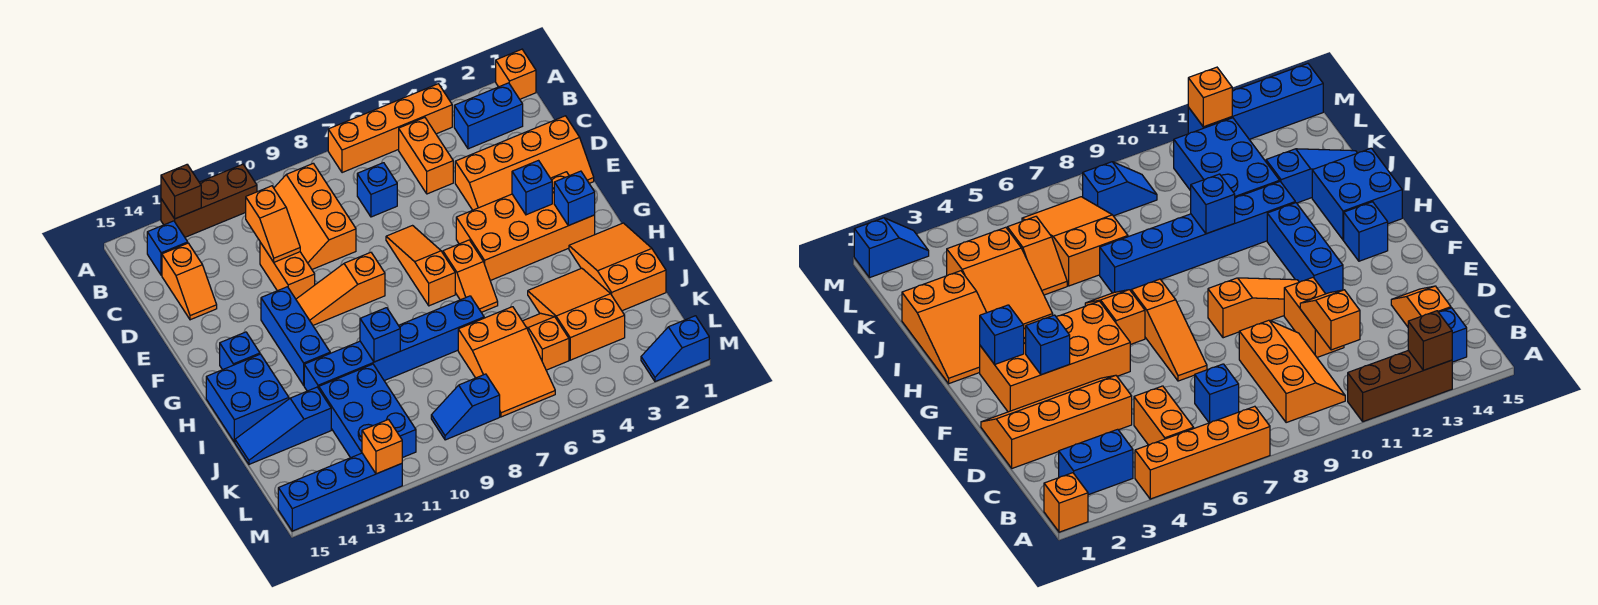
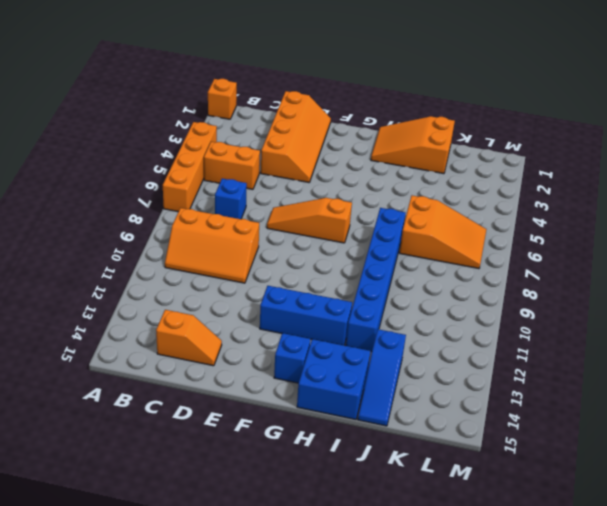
none -> brown brick A11:A13 level 1
none -> blue brick B2:B3 level 1
none -> blue brick B14 level 1
none -> orange brick D11:E11 level 1

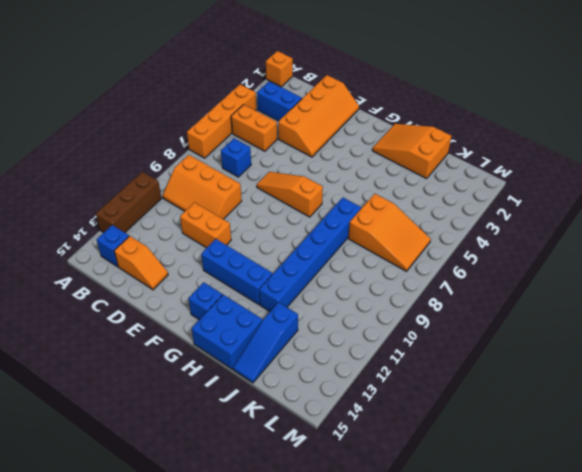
blue brick B3:C3 level 1 -> blue brick B2:B3 level 1
none -> orange brick F2:G5 level 1
none -> orange slope F9:F11 level 1 top 9
none -> orange slope G6:H6 level 1 top G
none -> orange slope I3:K4 level 1 top K

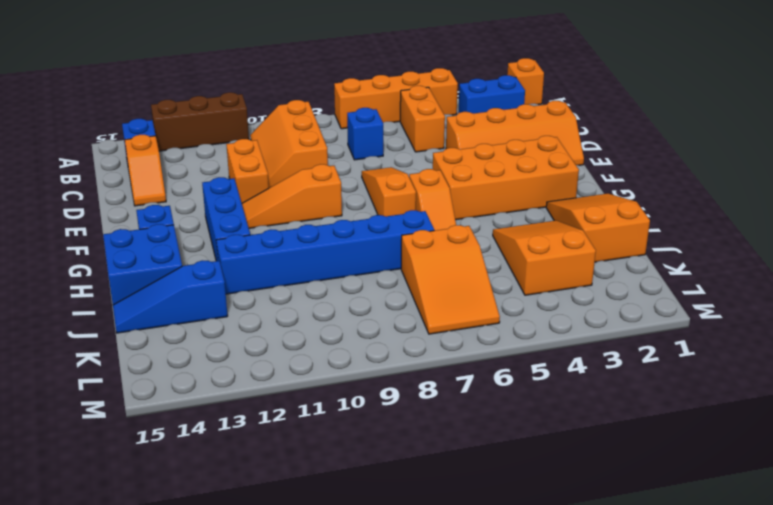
none -> orange slope J5:K5 level 1 top K
none -> blue brick J11:L12 level 1
none -> blue slope L8:L9 level 1 top 8
none -> blue slope M1:M2 level 1 top 1

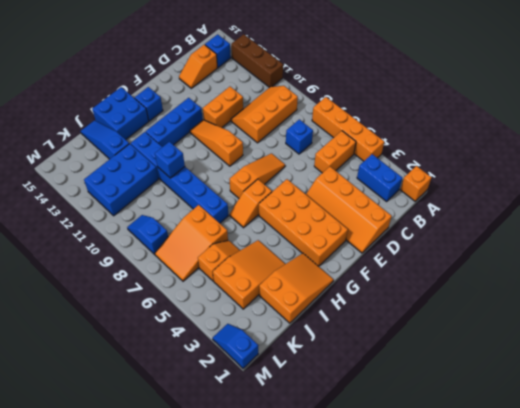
none -> blue brick M12:M15 level 1
none -> brown brick A13 level 2
none -> orange slope C11:D11 level 2 top C
none -> blue brick F3 level 2

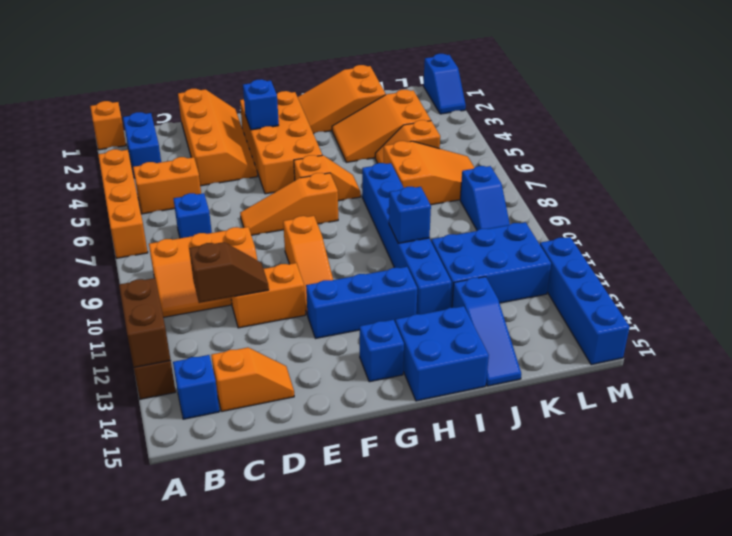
brown brick A12:A13 level 2 -> brown brick A13 level 2
brown slope C11:D11 level 2 top C -> orange slope C11:D11 level 2 top C
none -> blue brick G2 level 2
none -> orange brick M12 level 2

